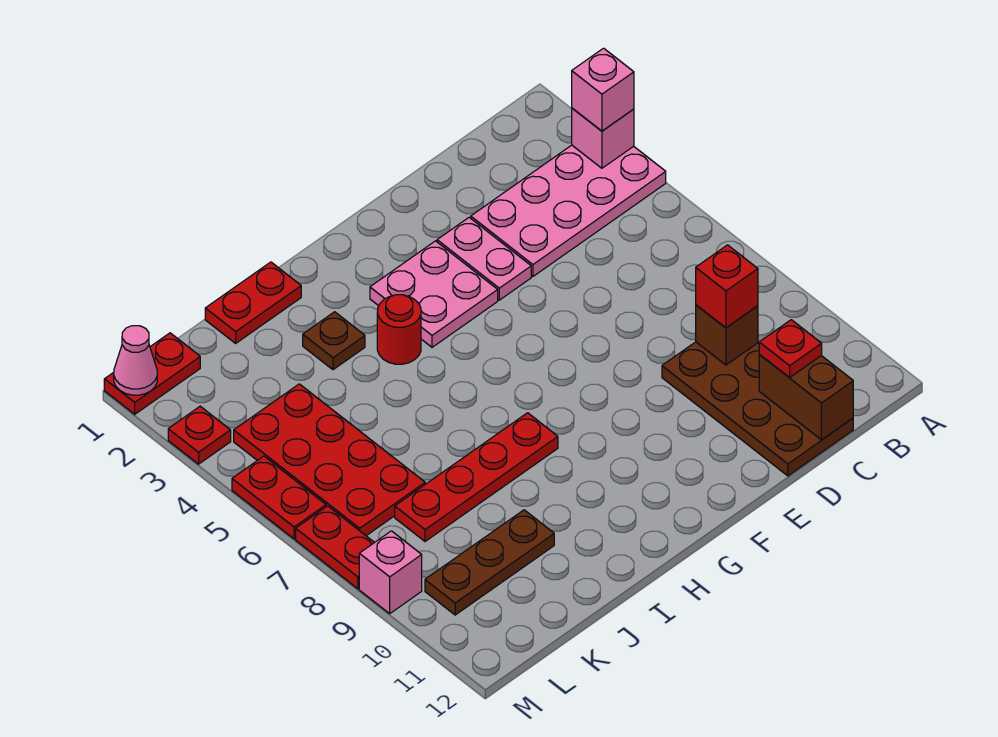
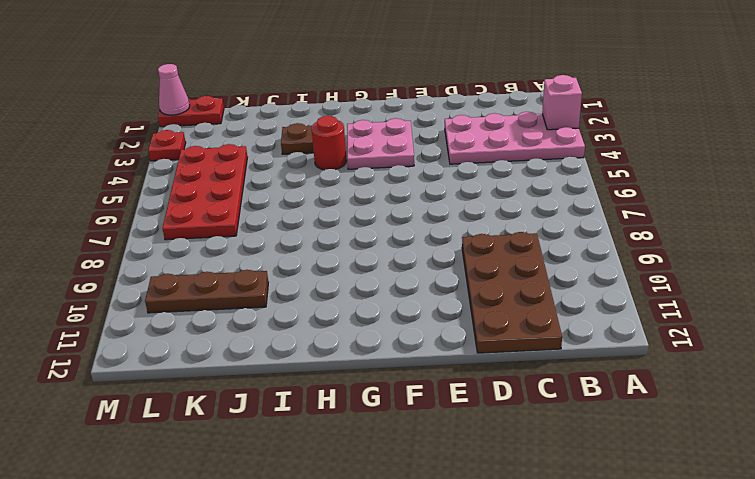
none -> pink plate E3:E4 level 1
none -> red plate H8:K8 level 1
none -> red plate I1:J1 level 1

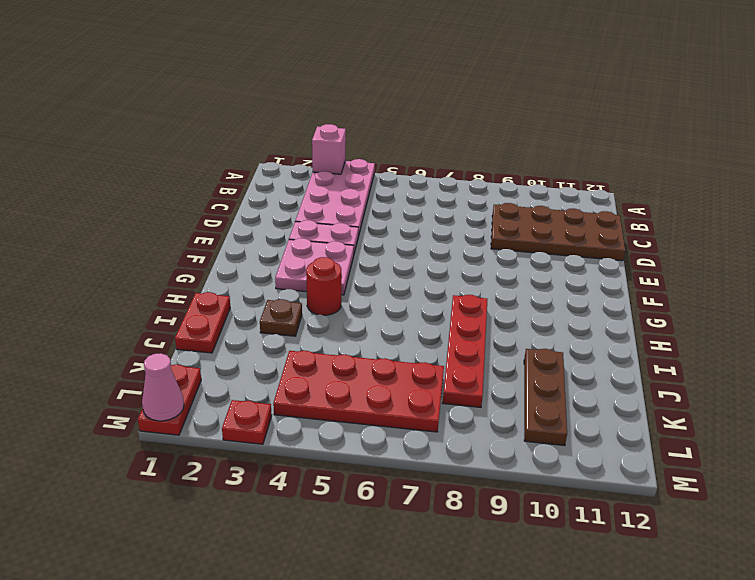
none -> red plate M5:M6 level 1
none -> red plate M7:M8 level 1
none -> pink brick M9 level 1

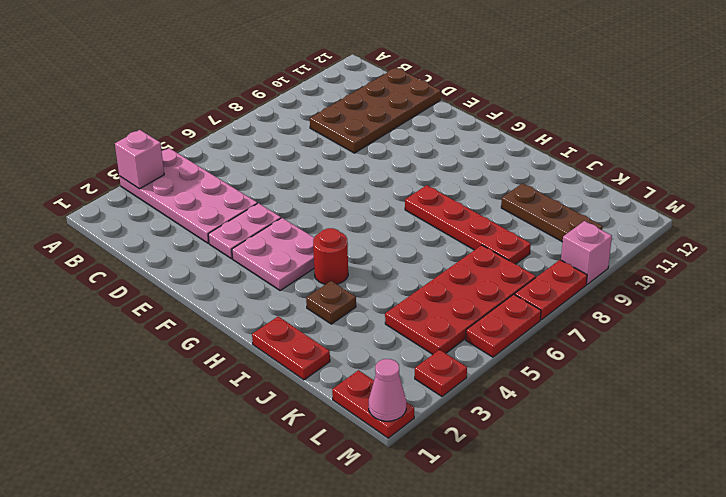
none -> brown brick C9 level 2
none -> brown brick C11:C12 level 2
none -> pink brick A3 level 3

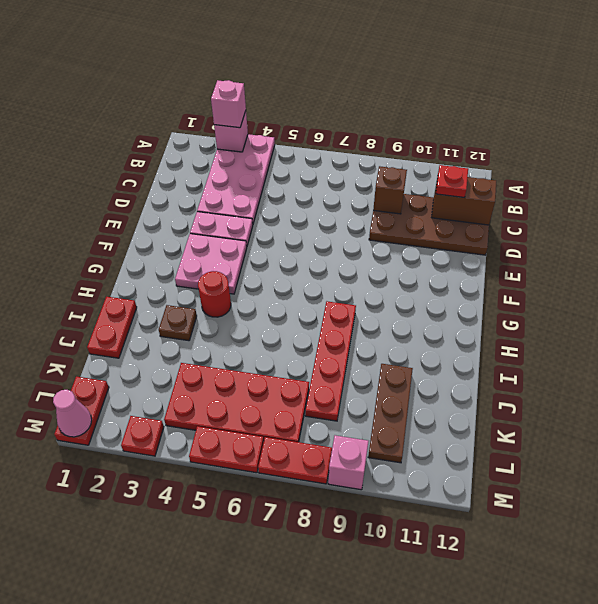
none -> red brick C9 level 3

